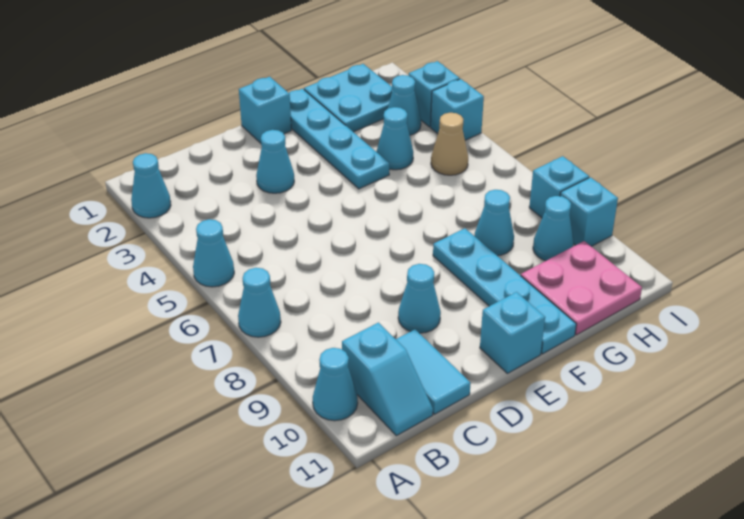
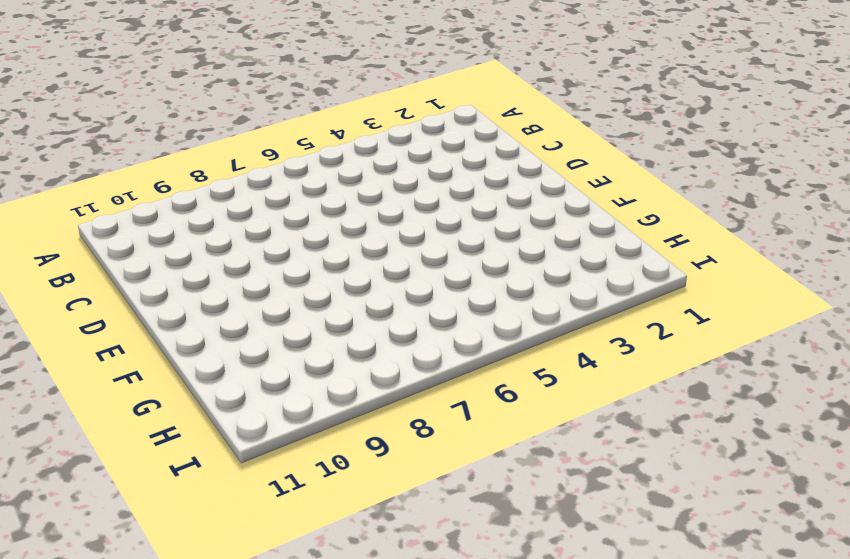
none -> cyan cone A2 level 1
none -> cyan cone A5 level 1
none -> cyan cone A7 level 1

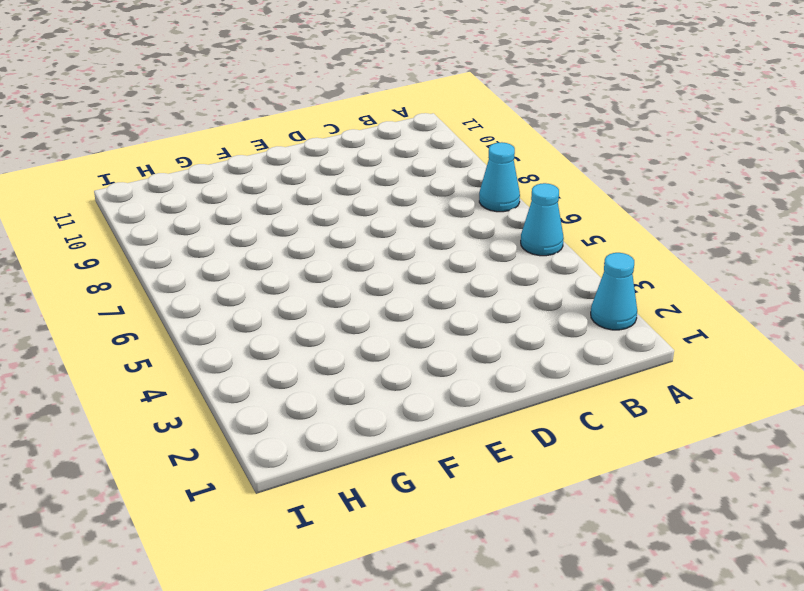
none -> cyan cone A10 level 1
none -> cyan slope B10:B11 level 1 top 10
none -> cyan tile C10:C11 level 1

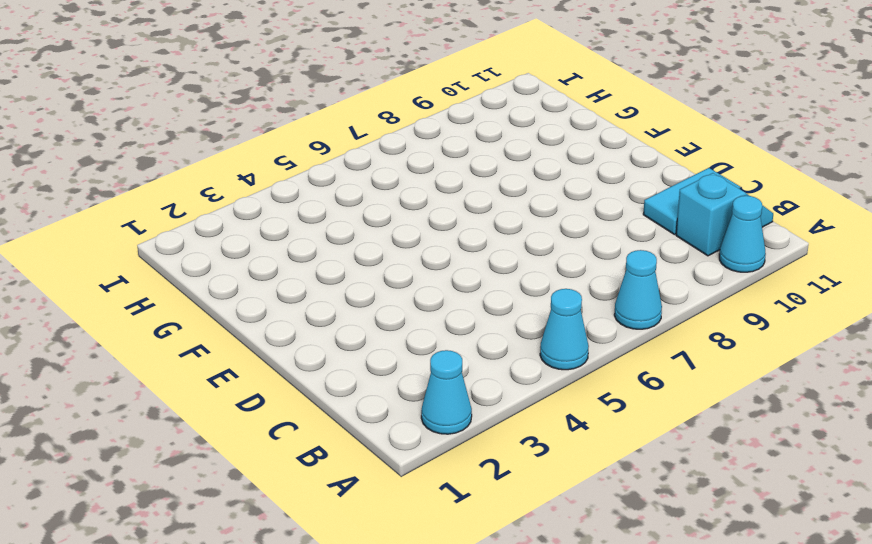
none -> cyan cone D3 level 1
none -> cyan cone D9 level 1
none -> cyan brick E1 level 1

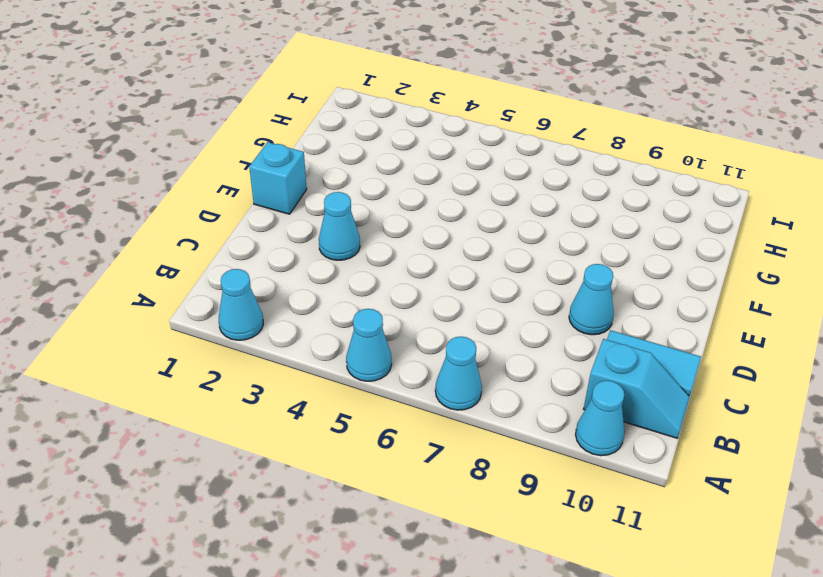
none -> cyan brick E11 level 1
none -> cyan plate F1:F4 level 1
none -> cyan plate F8:F11 level 1

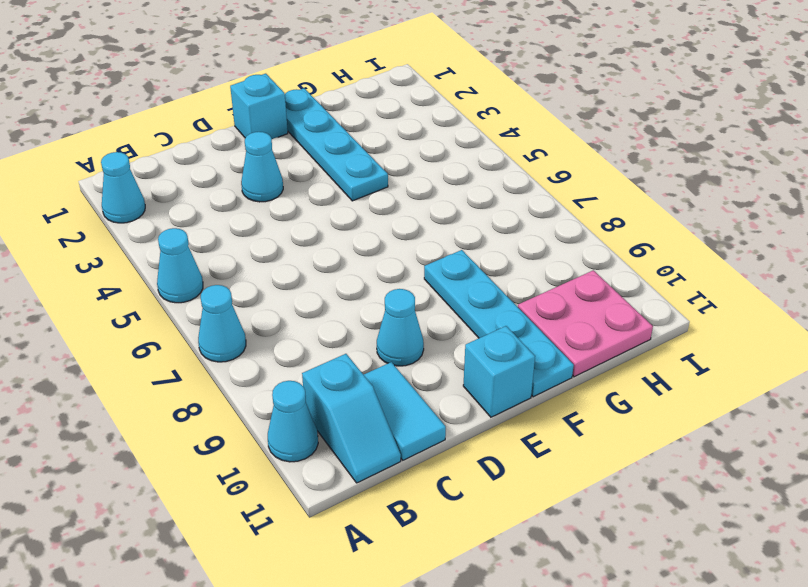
none -> cyan plate G1:H2 level 1
none -> cyan cone G4 level 1
none -> cyan cone G8 level 1

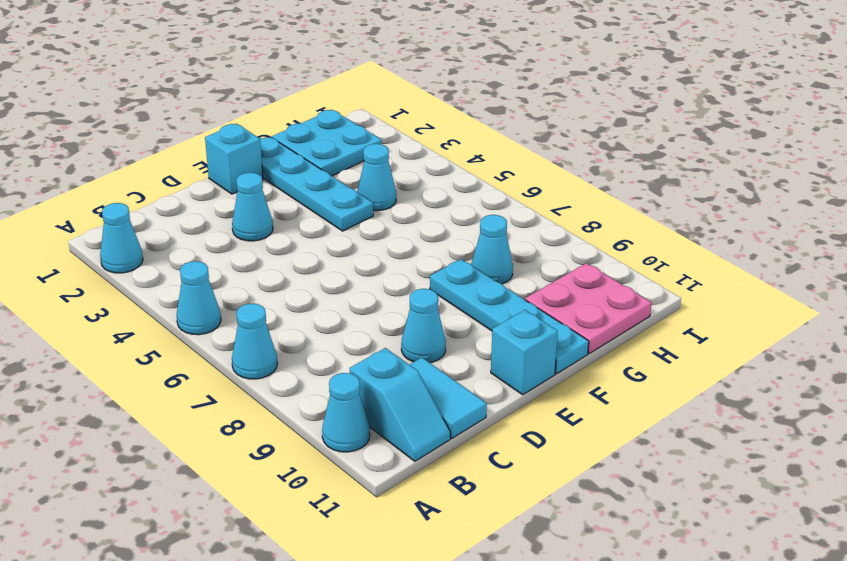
none -> cyan cone H3 level 1
none -> tan cone H5 level 1
none -> cyan cone H9 level 1

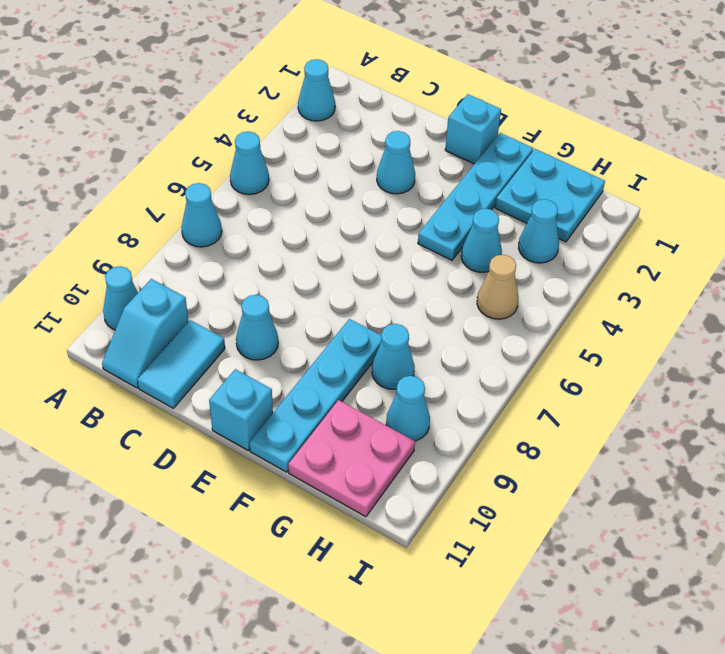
none -> cyan brick I3 level 1
none -> cyan brick I4 level 1
none -> cyan brick I8 level 1

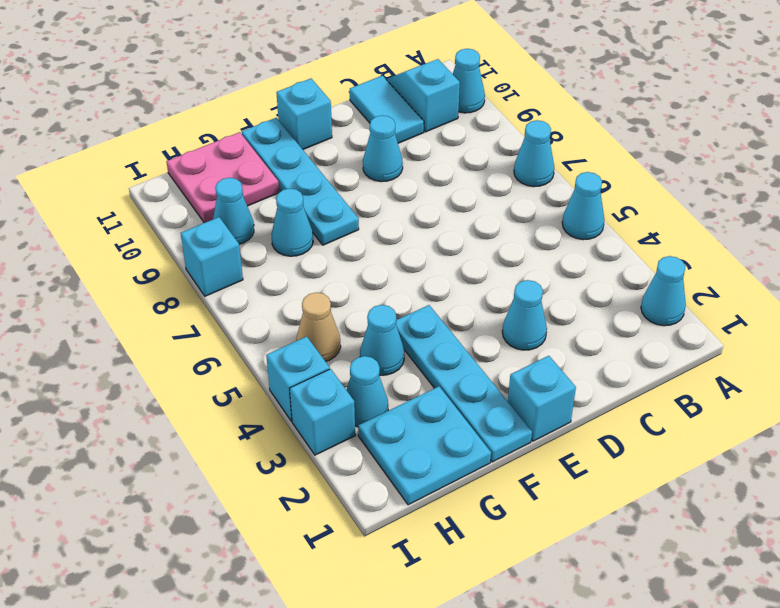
none -> cyan brick I9 level 1

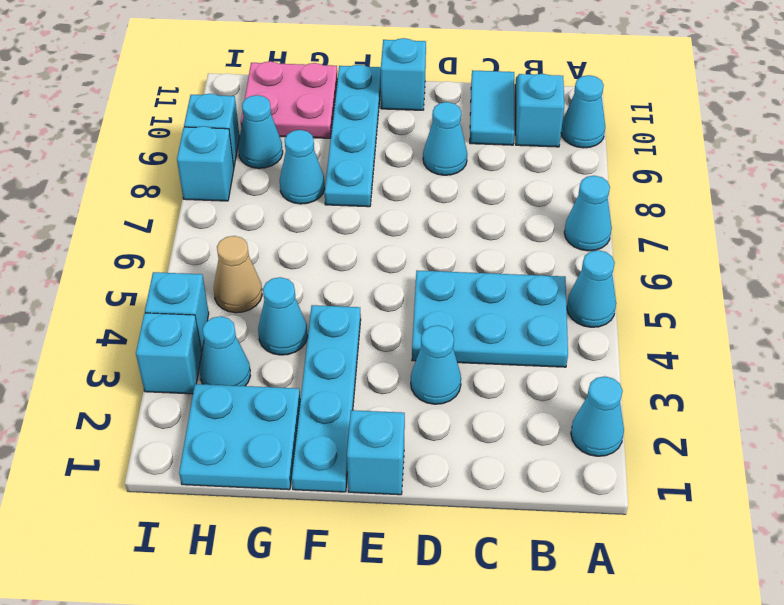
cyan plate B4:D5 level 1 -> none

